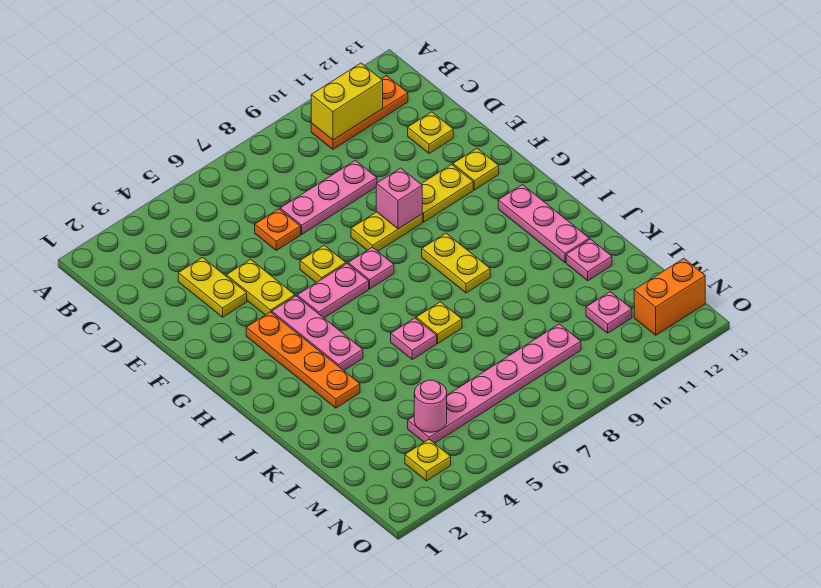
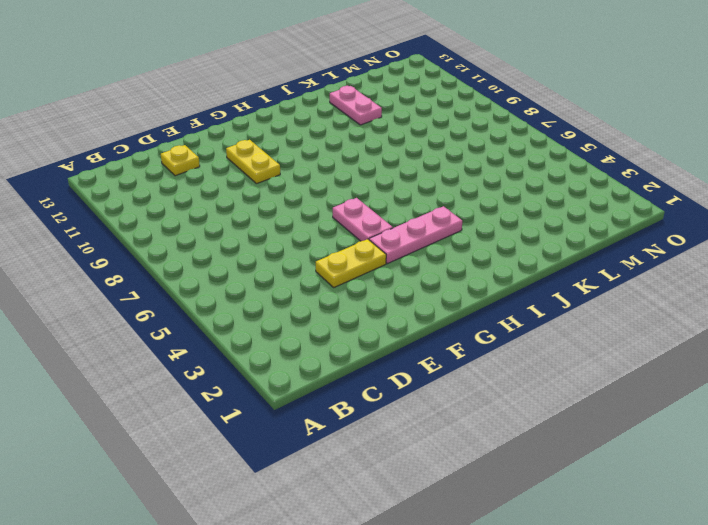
pink plate K11:K12 level 1 -> pink plate K12 level 1
none -> orange plate B10:B12 level 1
none -> yellow plate D3:E3 level 1
none -> orange plate D6 level 1

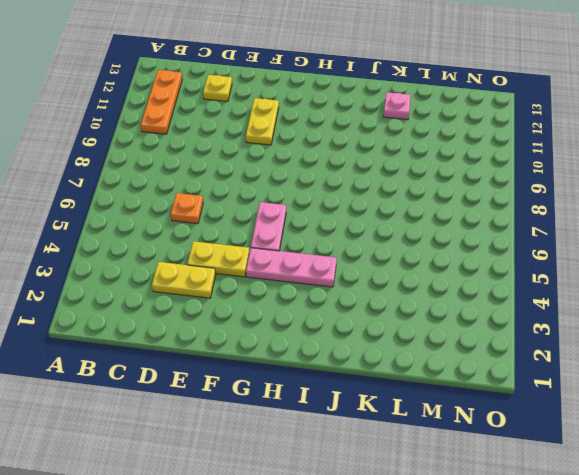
none -> pink plate D7:D9 level 1
none -> yellow plate F6 level 1
none -> yellow plate F8:F9 level 1

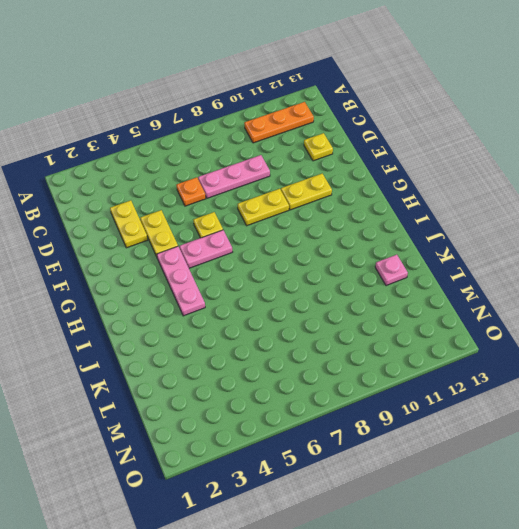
none -> yellow plate F12 level 1
none -> orange plate G3:J3 level 1
none -> pink plate G7 level 1

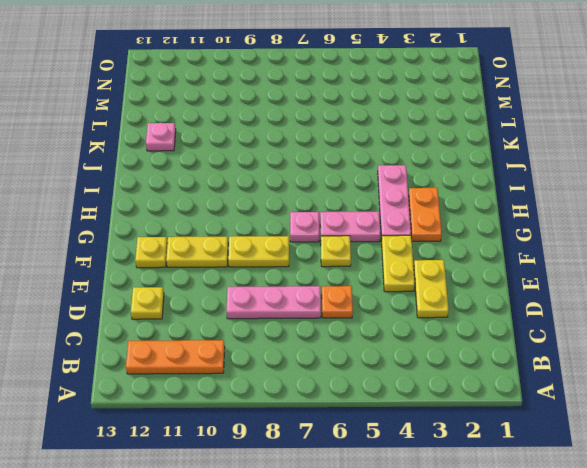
orange plate G3:H3 level 1 -> orange plate G3:J3 level 1
none -> yellow plate H9:I9 level 1
none -> pink plate H12:J12 level 1
none -> pink plate J6 level 1

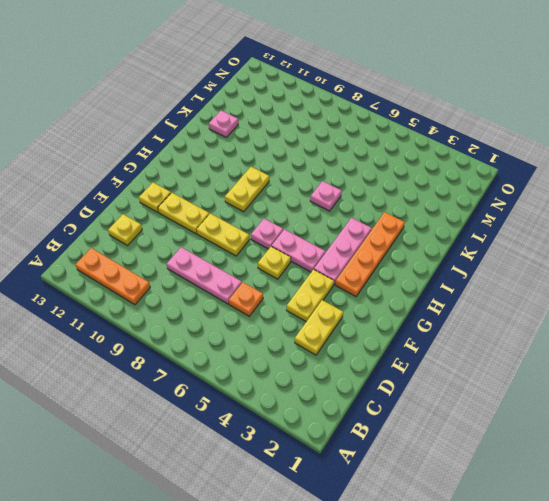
none -> pink plate H12:J12 level 1
none -> yellow plate J7 level 1
none -> pink plate M4:M9 level 1

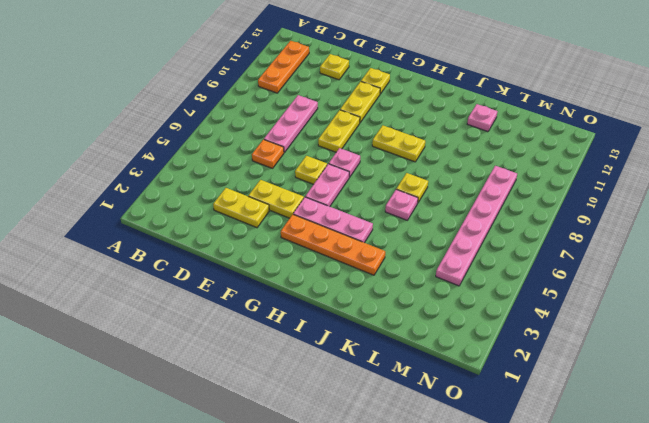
none -> pink plate H12:J12 level 1
none -> pink plate M11 level 1
none -> yellow plate N3 level 1

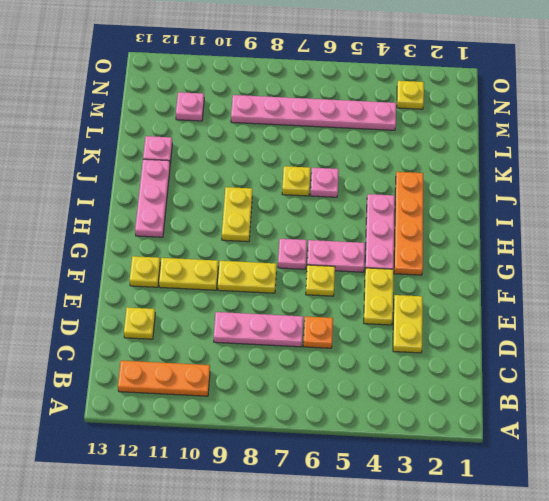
none -> orange brick N12:N13 level 1
none -> yellow brick B10:B11 level 2
none -> pink brick F9 level 2

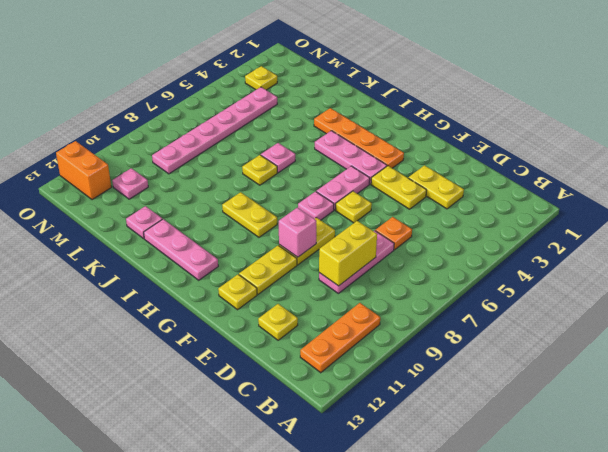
yellow brick D8:D9 level 2 -> yellow brick B10:B11 level 2
orange brick N12:O12 level 1 -> orange brick N12:N13 level 1
none -> pink round brick M4 level 2

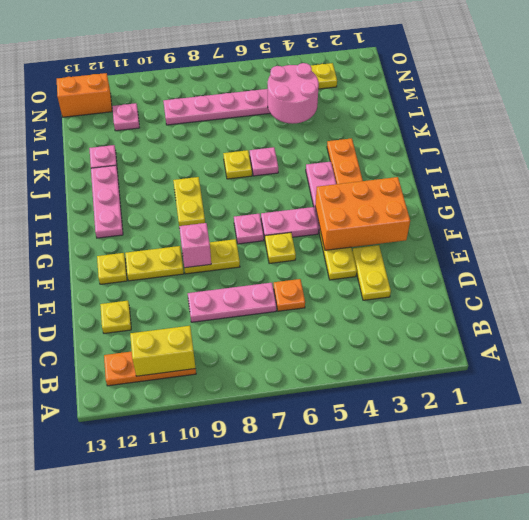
orange brick F2:G4 level 2 -> none
pink round brick L4:M5 level 2 -> pink round brick M4 level 2

